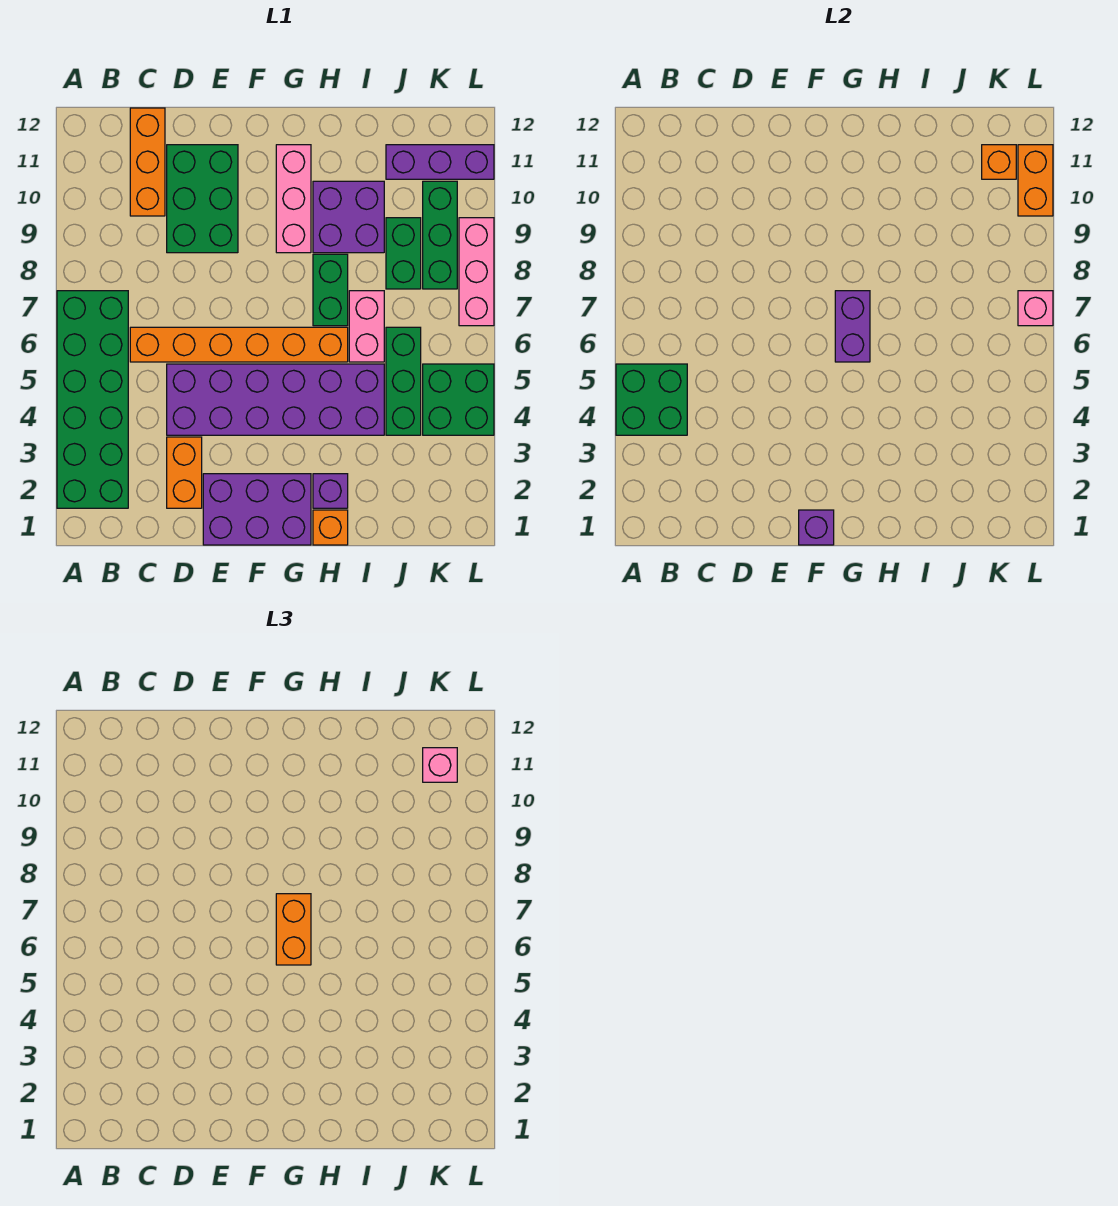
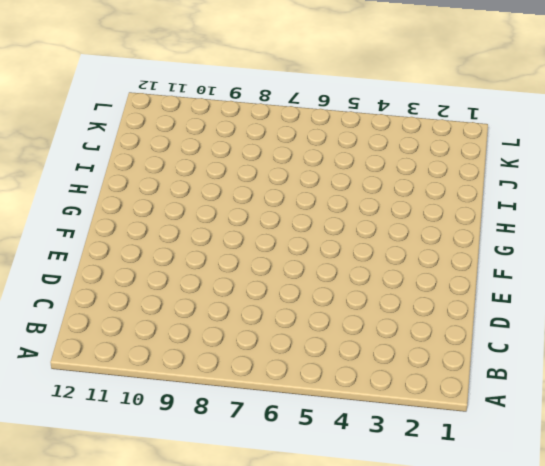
none -> green brick A2:B7 level 1
none -> orange brick C6:H6 level 1
none -> orange brick C10:C12 level 1

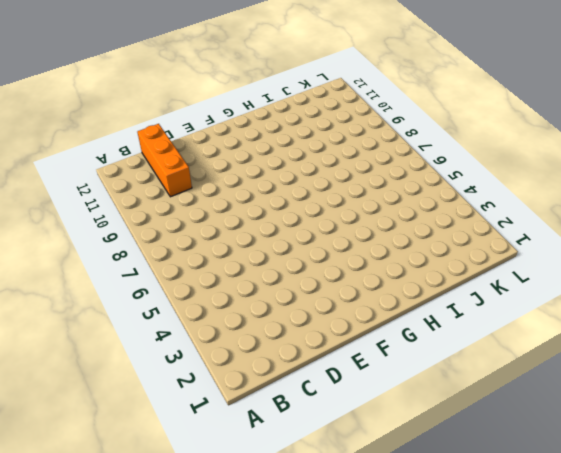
none -> green brick A2:B7 level 1
none -> orange brick C6:H6 level 1
none -> orange brick D2:D3 level 1

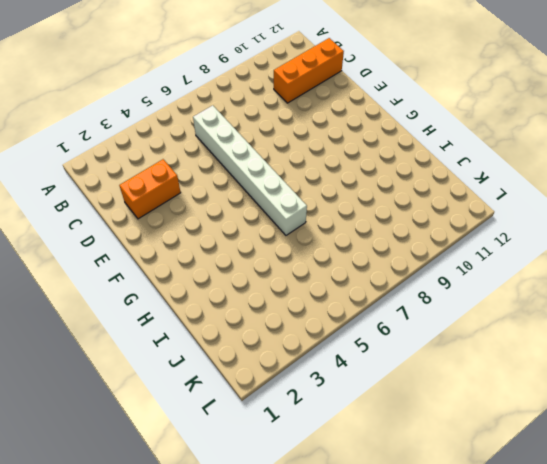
white brick C6:H6 level 1 -> orange brick C6:H6 level 1
none -> green brick A2:B7 level 1
none -> purple brick D4:I5 level 1
none -> green brick D9:E11 level 1

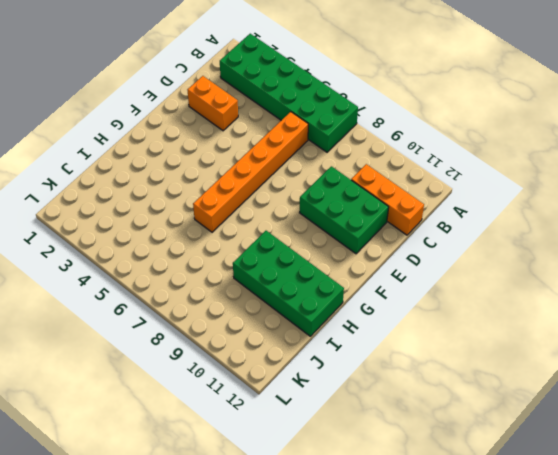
green brick H9:I12 level 1 -> purple brick H9:I10 level 1
none -> purple brick D4:I5 level 1
none -> purple brick E1:G2 level 1
none -> pink brick G9:G11 level 1

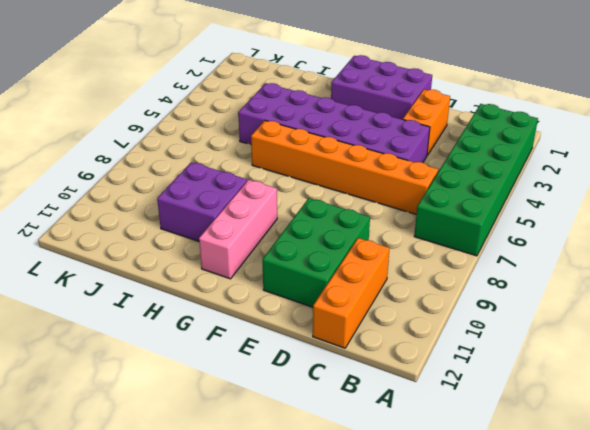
none -> orange brick H1 level 1
none -> purple brick H2 level 1
none -> green brick H7:H8 level 1

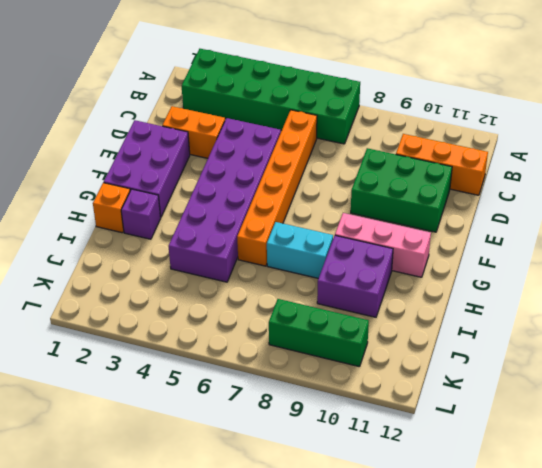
cyan brick H7:H8 level 1 -> green brick H7:H8 level 1
none -> pink brick I6:I7 level 1
none -> green brick J4:J6 level 1
none -> green brick J8:J9 level 1

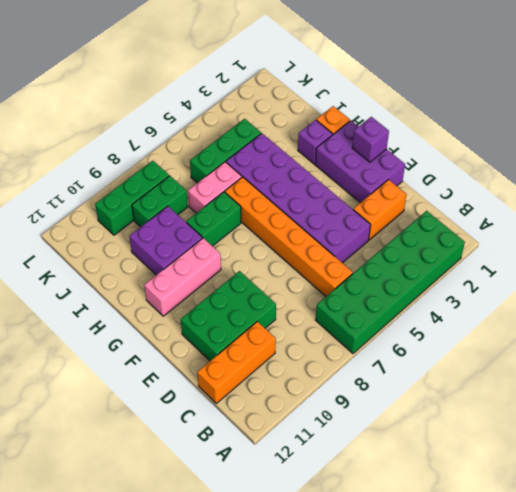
none -> purple brick J11:L11 level 1
none -> green brick K4:L5 level 1
none -> pink brick L7:L9 level 1

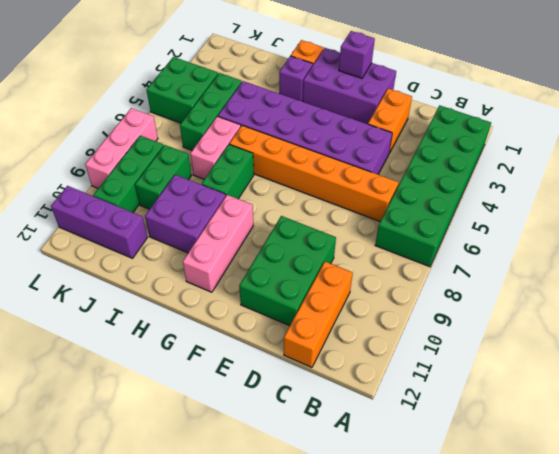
none -> green brick A4:B5 level 2
none -> purple brick G6:G7 level 2
none -> orange brick K11 level 2

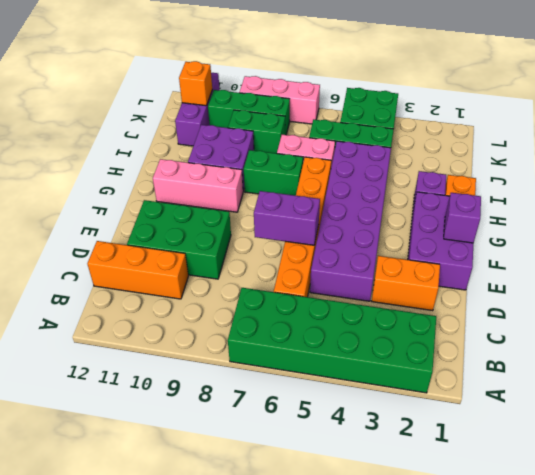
purple brick E6:E7 level 2 -> purple brick G6:G7 level 2
none -> green brick A4:B5 level 2
none -> pink brick L7 level 2
none -> orange brick L10:L11 level 2

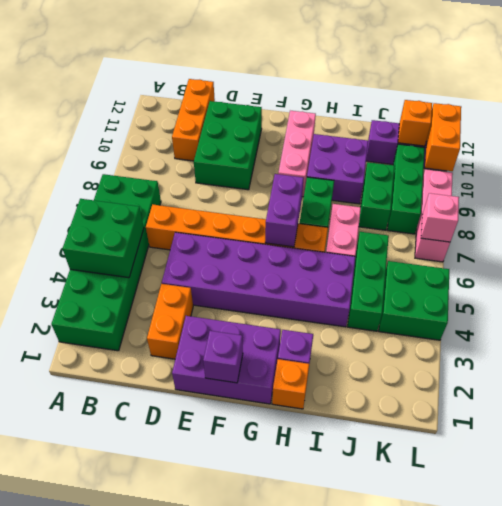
none -> orange brick G6:G7 level 3
none -> pink brick K11 level 3

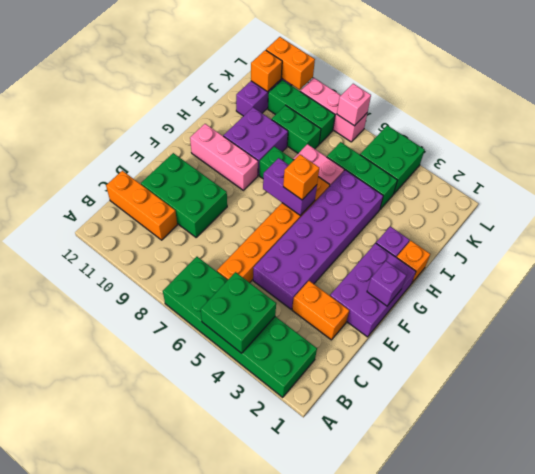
orange brick G6 level 3 -> orange brick G6:G7 level 3
none -> pink brick K11 level 3

